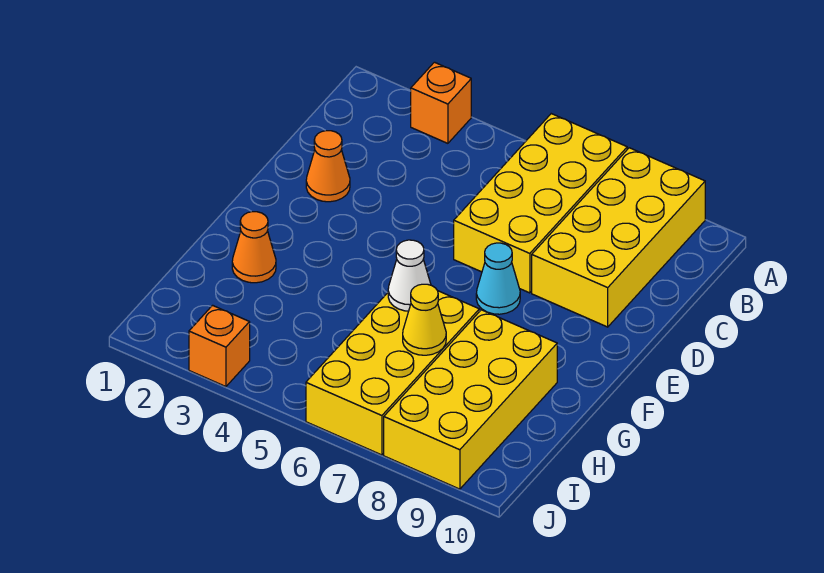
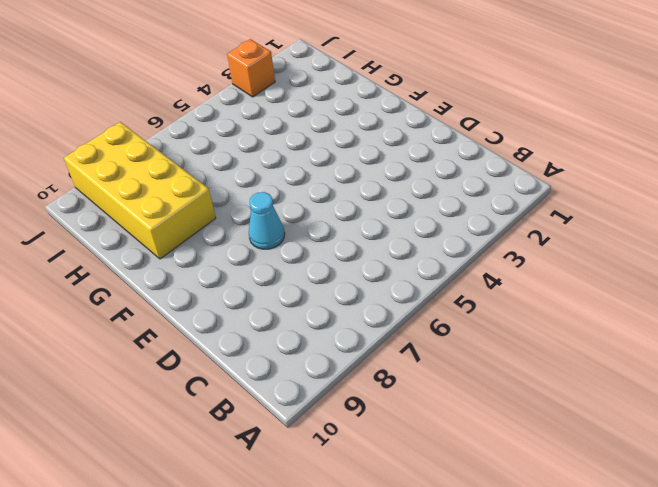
none -> orange brick A3 level 1
none -> yellow brick A6:D7 level 1

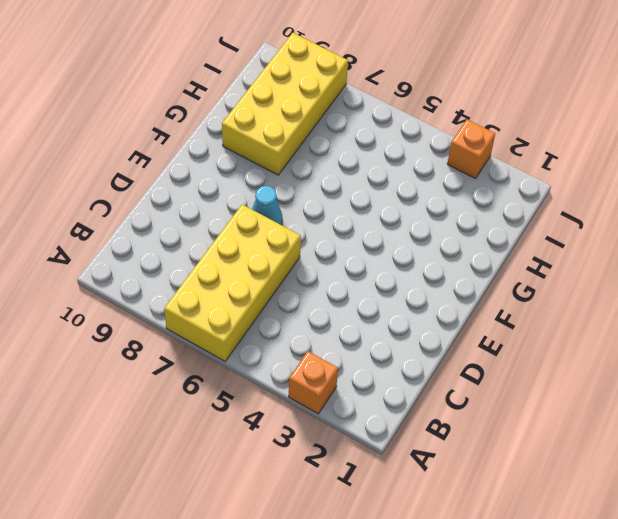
none -> yellow brick A8:D9 level 1
none -> orange cone D2 level 1

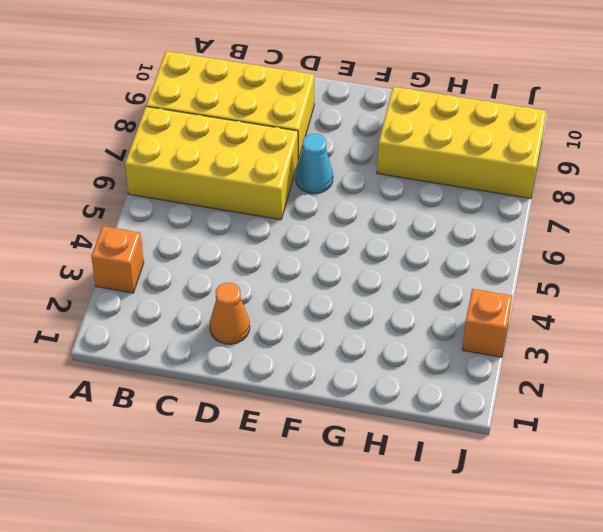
none -> orange cone G2 level 1
none -> yellow brick G6:J7 level 1

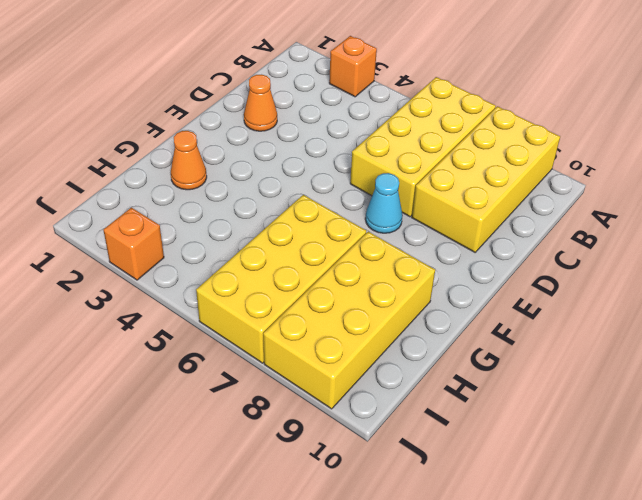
none -> white cone G6 level 2
none -> yellow cone H7 level 2

